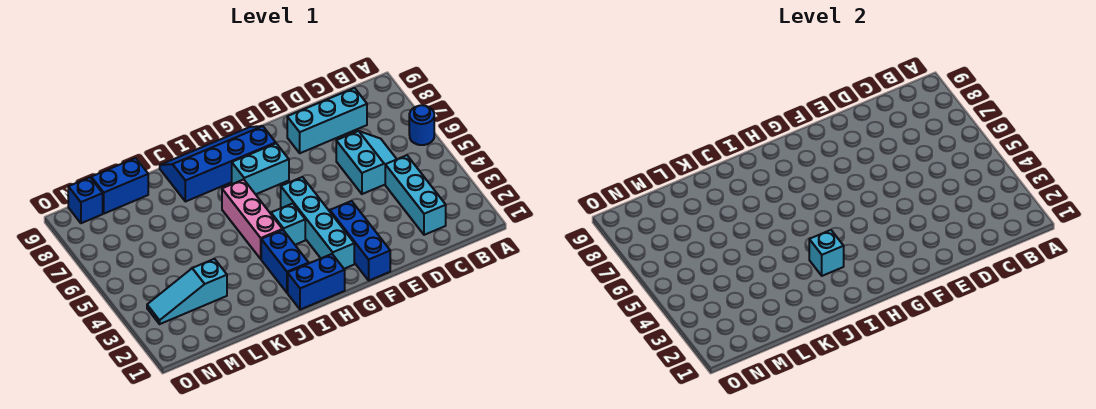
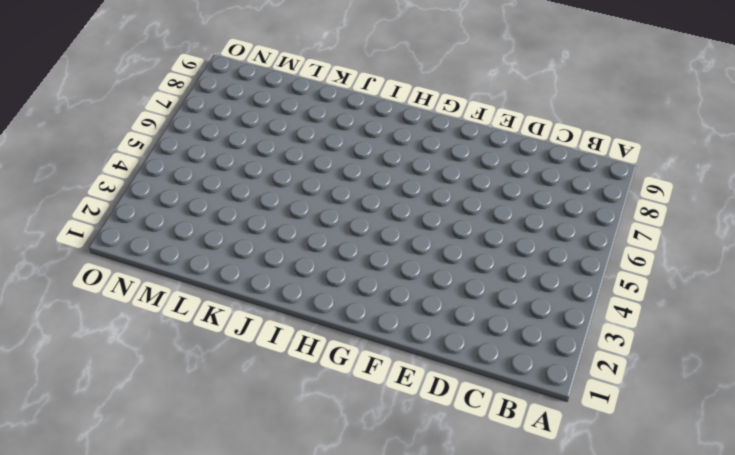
none -> blue round brick A6 level 1
none -> cyan brick C2:C4 level 1
none -> cyan slope C5:D6 level 1 top D

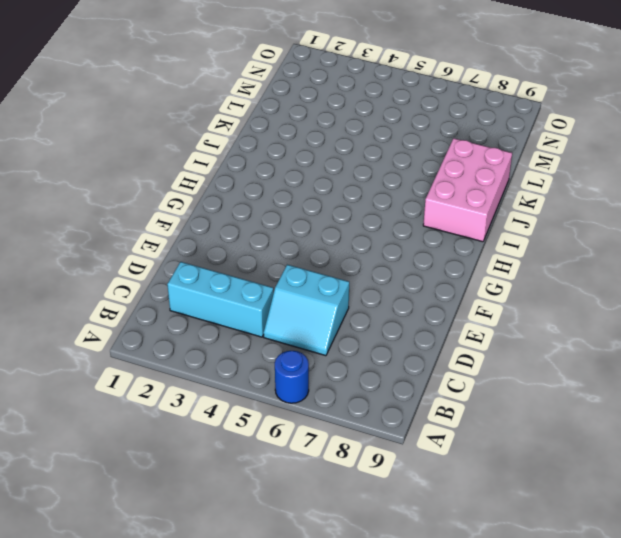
pink brick I8:K9 level 1 -> blue slope G8:J9 level 1 top 8
none -> cyan brick C8:E8 level 1
none -> blue brick F1:F3 level 1
none -> cyan brick G2:G5 level 1

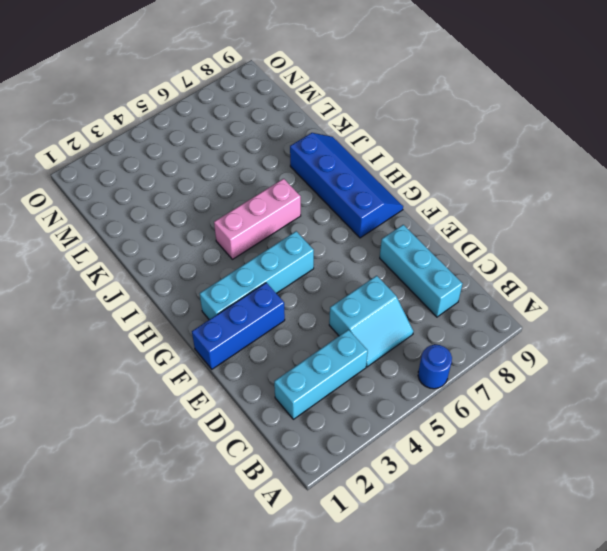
none -> cyan brick G7:H7 level 1
none -> blue brick H1:I1 level 1
none -> cyan brick H4 level 1

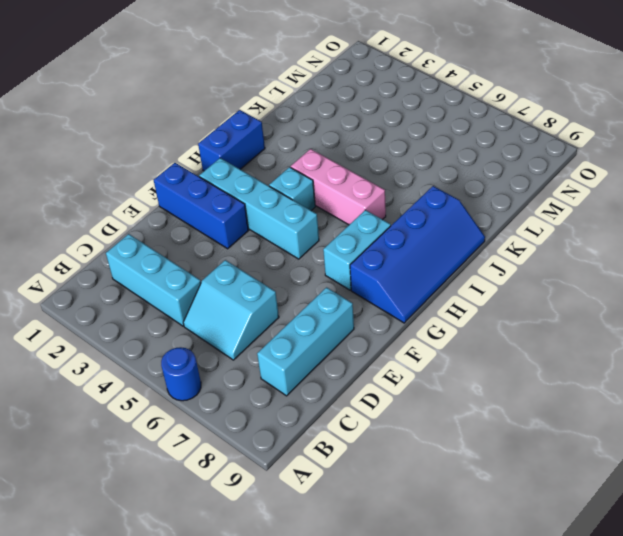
none -> blue brick I2:I3 level 1
none -> cyan slope L3:N3 level 1 top L
none -> blue brick L9:M9 level 1

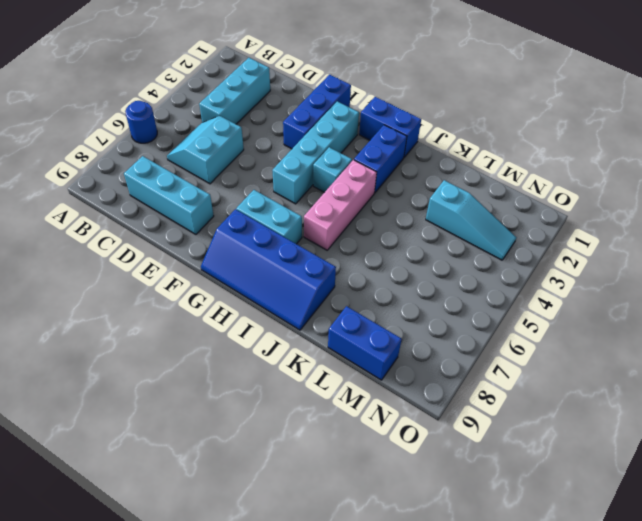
none -> blue brick N9 level 1
none -> cyan brick I3 level 2

